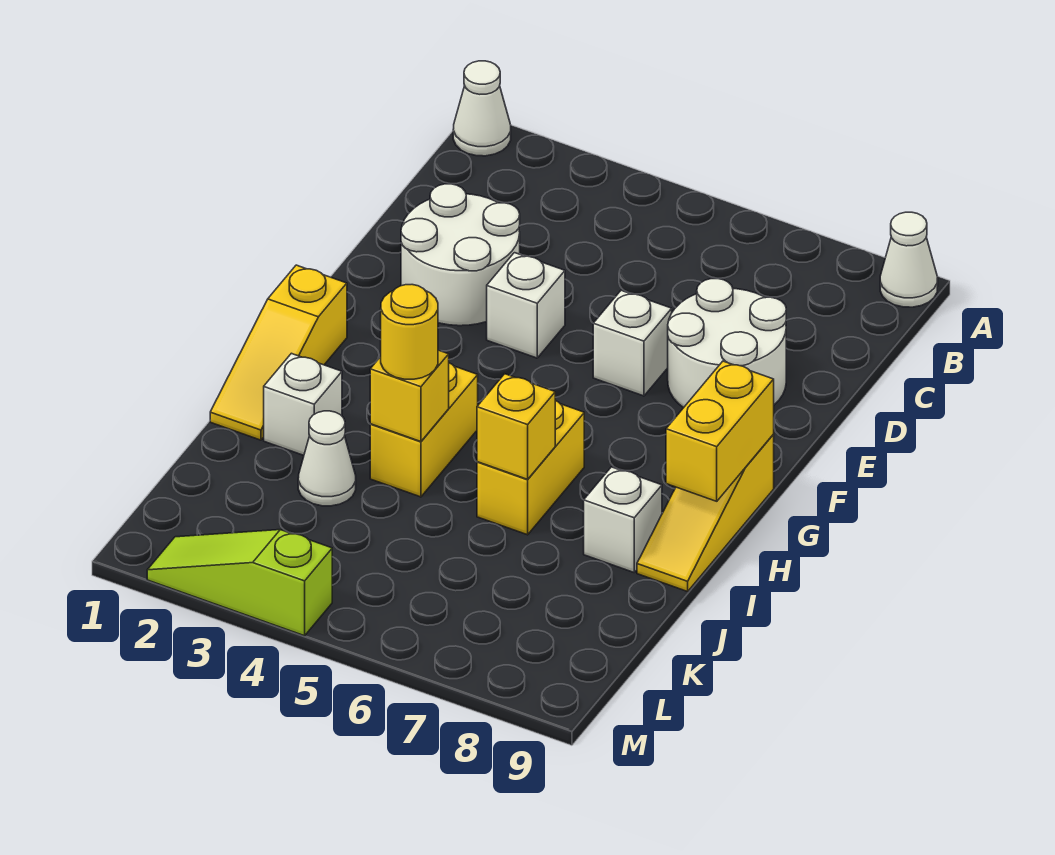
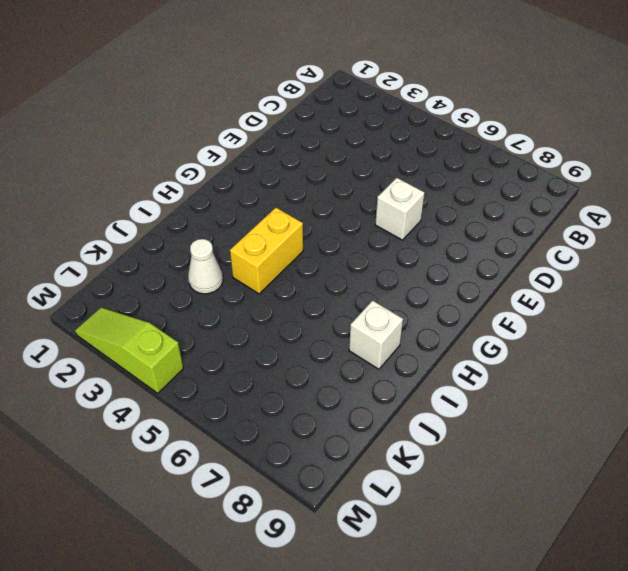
none -> white cone A1 level 1
none -> white cone A9 level 1
none -> white round brick D2:E3 level 1

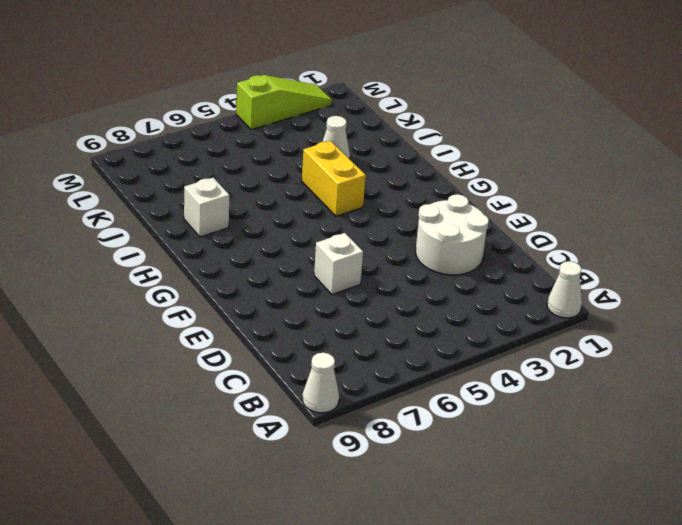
none -> white round brick D7:E8 level 1
none -> white brick E4 level 1
none -> yellow slope G1:I1 level 1 top G

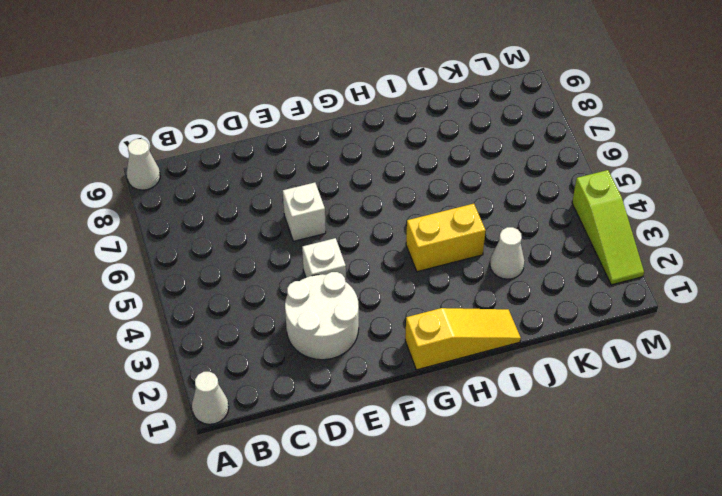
none -> white round brick D7:E8 level 1
none -> yellow slope G9:I9 level 1 top G
none -> yellow brick H6:I6 level 1

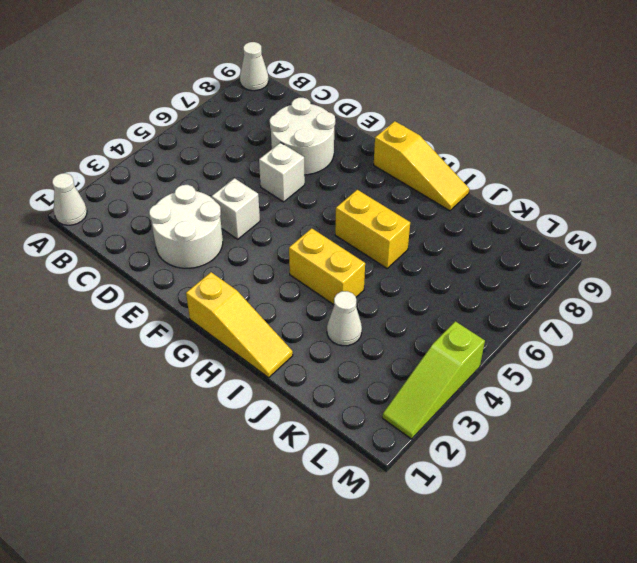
none -> white brick I2 level 1
none -> white brick I8 level 1
none -> yellow brick G9:H9 level 2

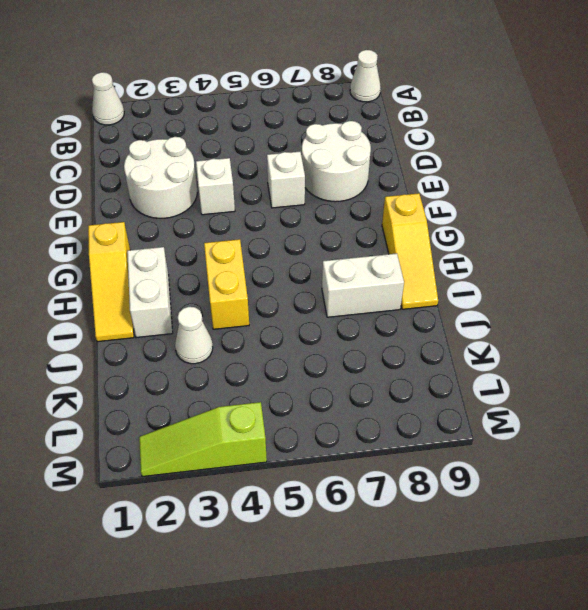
white brick H2:I2 level 1 -> white brick I2 level 1
white brick I7:I8 level 1 -> white brick I8 level 1
none -> yellow brick H6:I6 level 1
none -> yellow brick G9:H9 level 2
none -> yellow brick I4 level 2

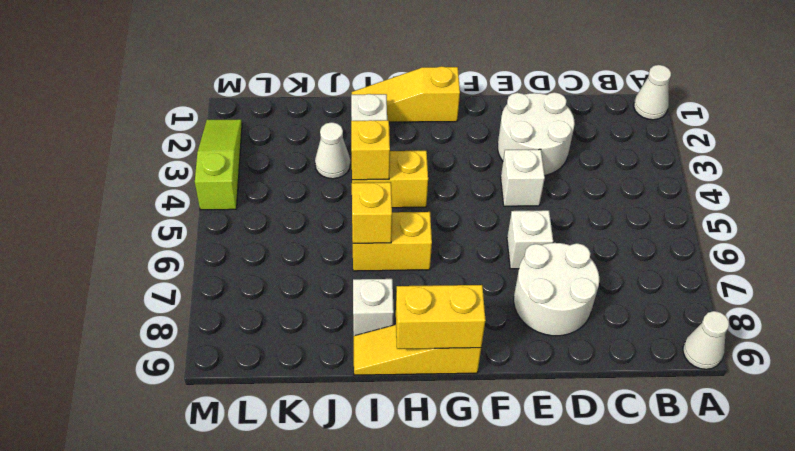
none -> yellow round brick I4 level 3

